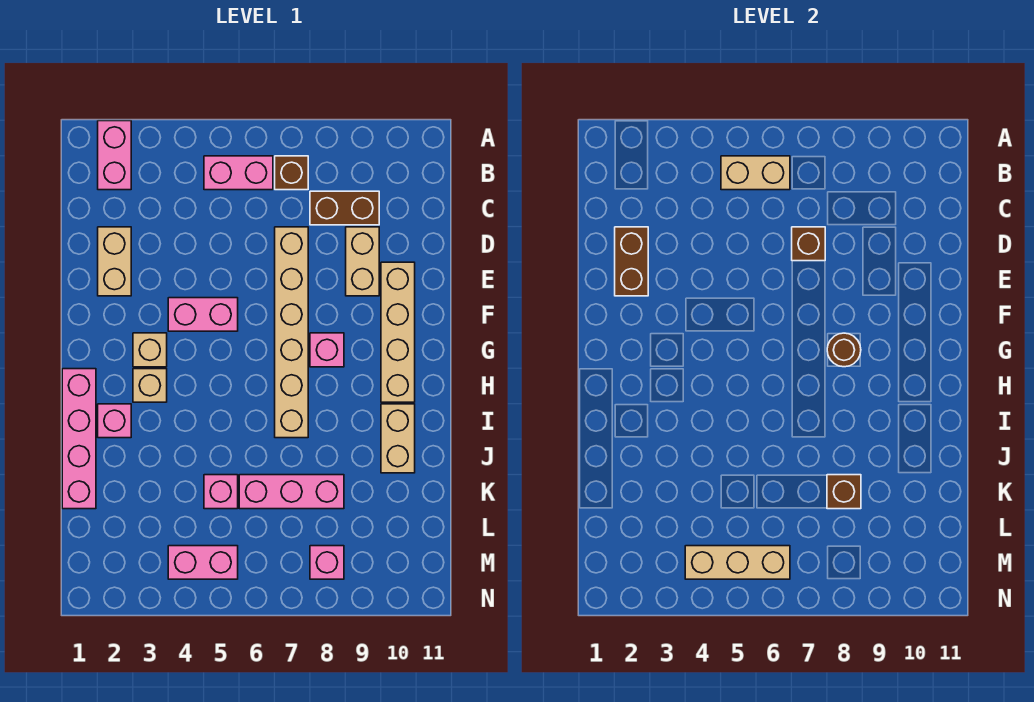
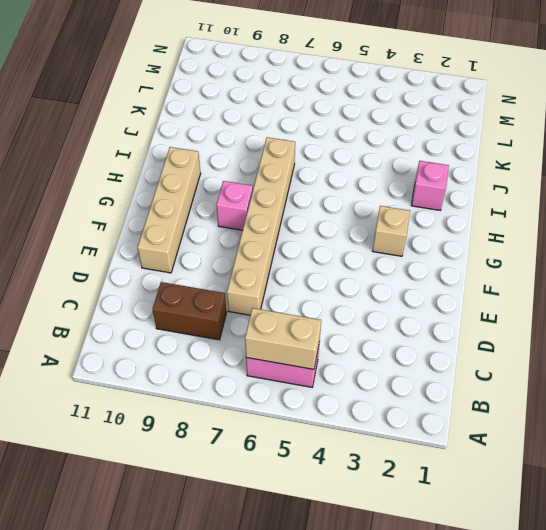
none -> pink brick A2:B2 level 1
none -> brown brick B7 level 1
none -> tan brick D2:E2 level 1

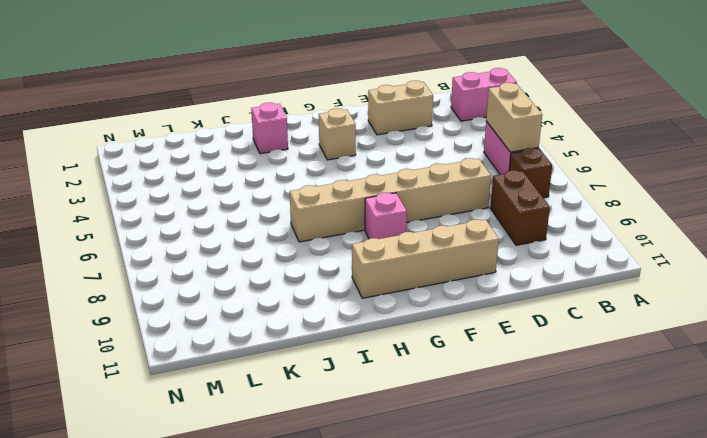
none -> tan brick D9:E9 level 1
none -> pink brick F4:F5 level 1
none -> pink brick H1:K1 level 1

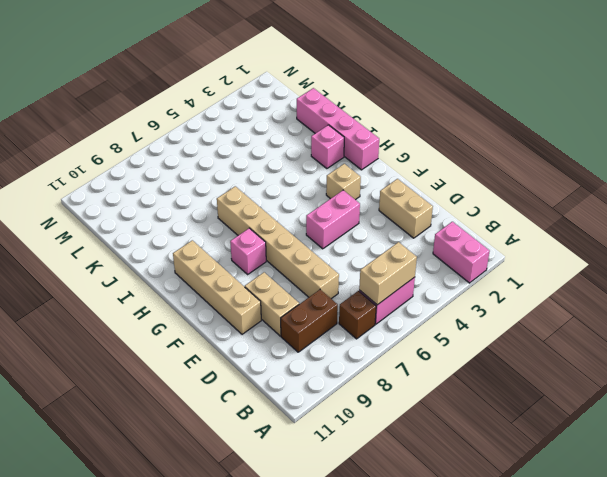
none -> tan brick H3 level 1
none -> tan brick I10:J10 level 1
none -> pink brick K5 level 1

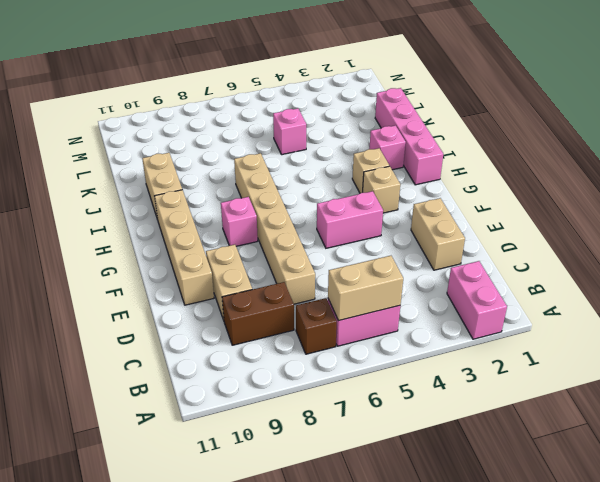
none -> pink brick K6:K8 level 1
none -> pink brick M4:M5 level 1
none -> pink brick M8 level 1

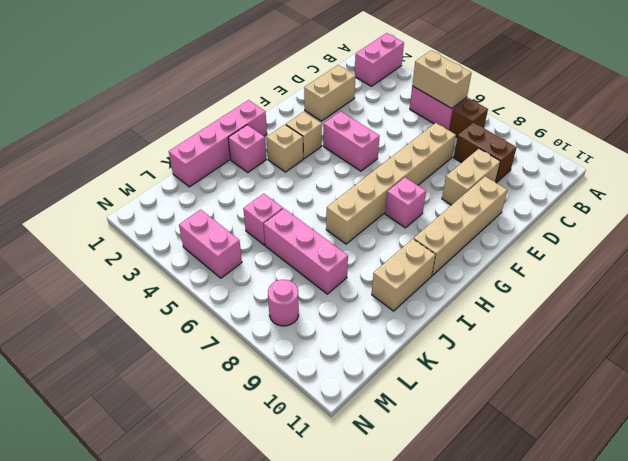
pink round brick M8 level 1 -> pink brick M8 level 1
none -> brown brick D2:E2 level 2
none -> brown brick D7 level 2
none -> brown round brick G8 level 2

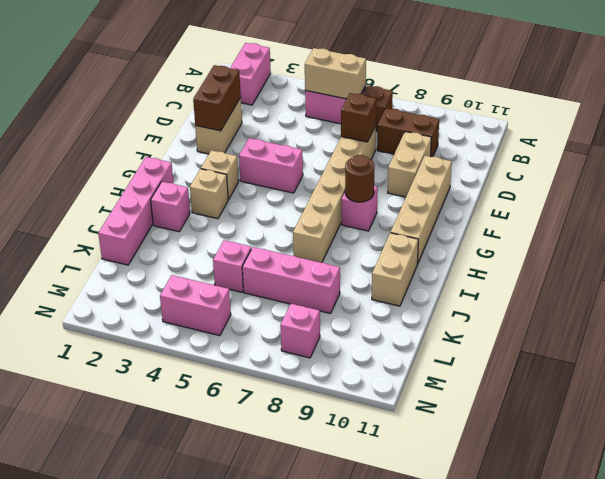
none -> brown brick K8 level 2
none -> tan brick M4:M6 level 2

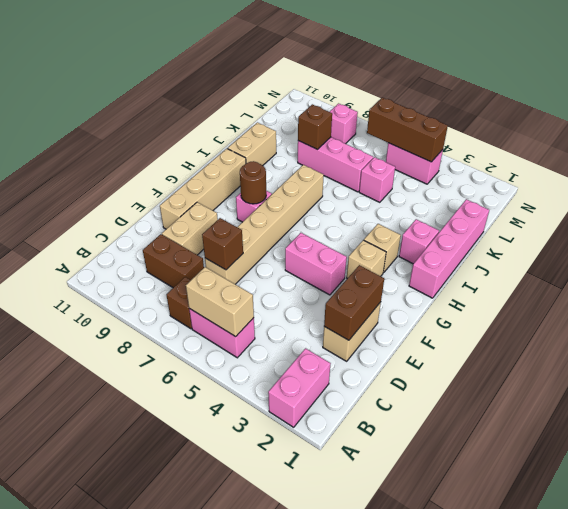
brown brick M4:M6 level 2 -> tan brick M4:M6 level 2

